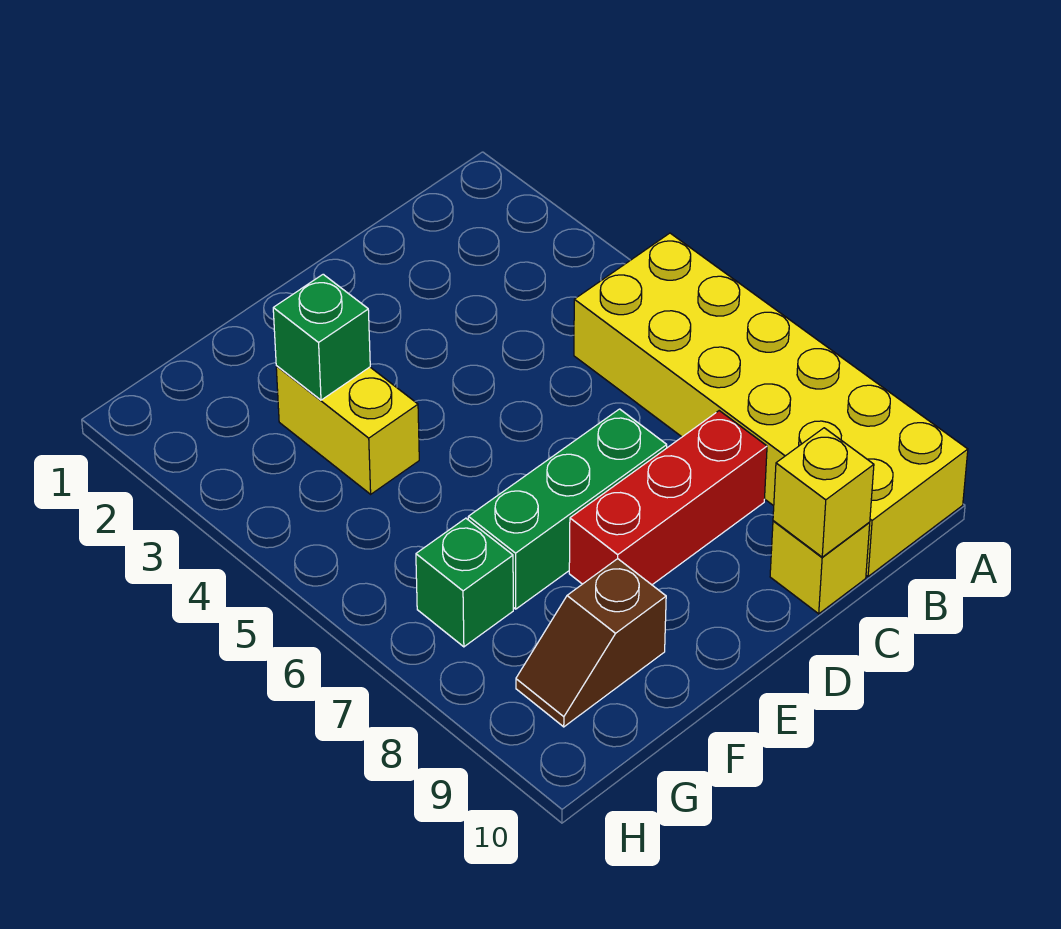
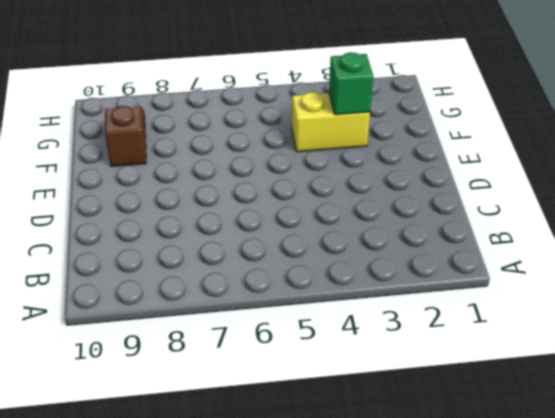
none -> yellow brick A5:B10 level 1
none -> red brick C8:E8 level 1

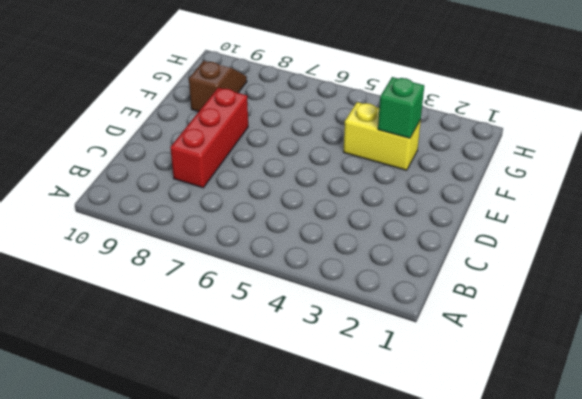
none -> yellow brick A5:B10 level 1
none -> yellow brick C10 level 1

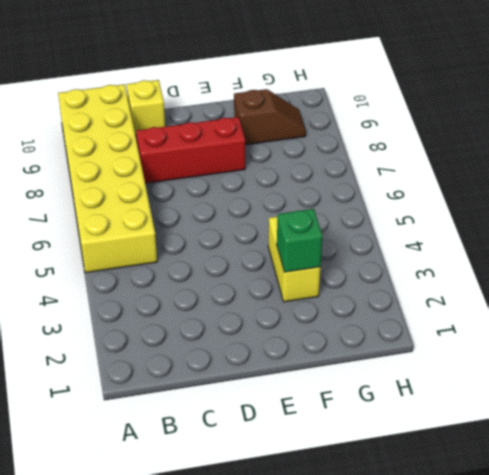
none -> green brick D7:F7 level 1
none -> green brick G7 level 1

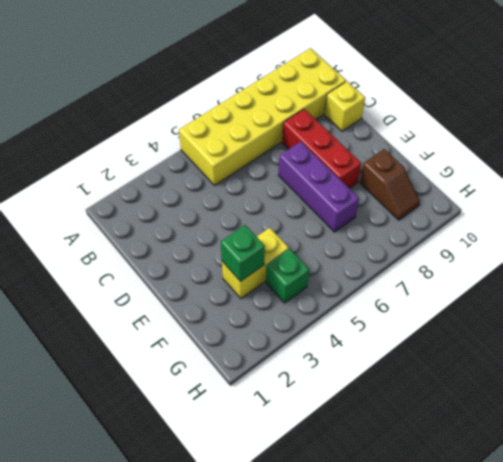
purple brick D7:F7 level 1 -> green brick D7:F7 level 1
green brick G4 level 1 -> green brick G7 level 1
none -> yellow brick C10 level 2

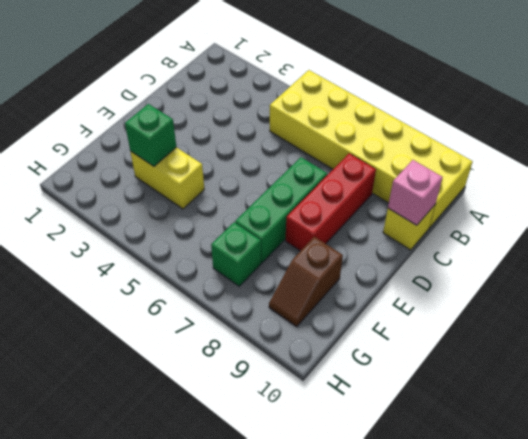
pink brick C10 level 2 -> yellow brick C10 level 2

